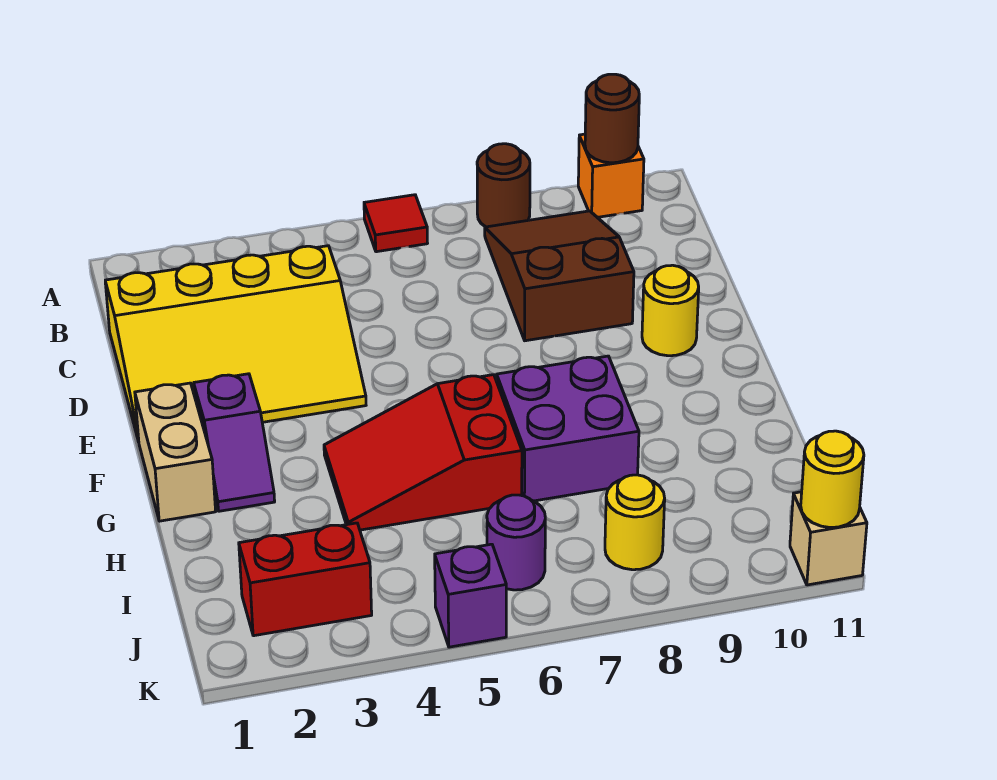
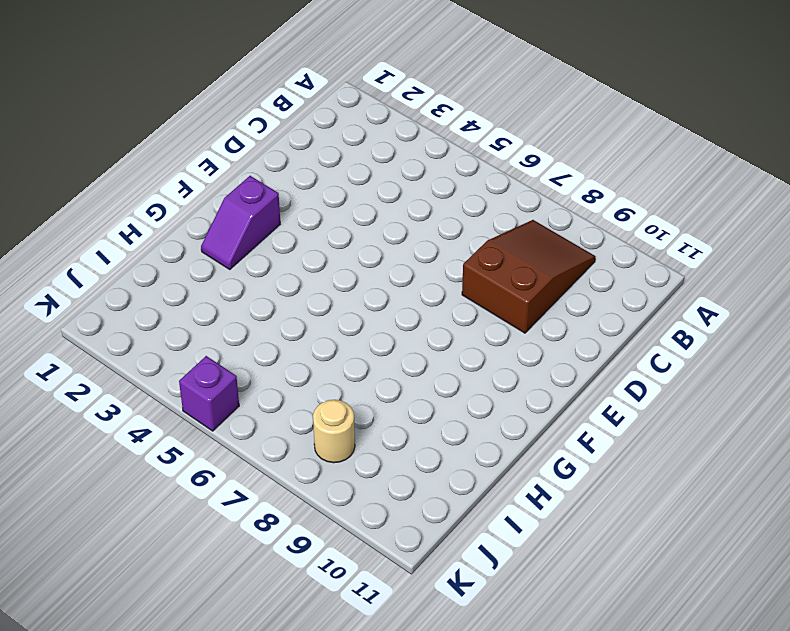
tan round brick J8 level 1 -> yellow round brick J8 level 1
none -> red tile A6 level 1
none -> brown round brick A8 level 1
none -> orange brick A10 level 1

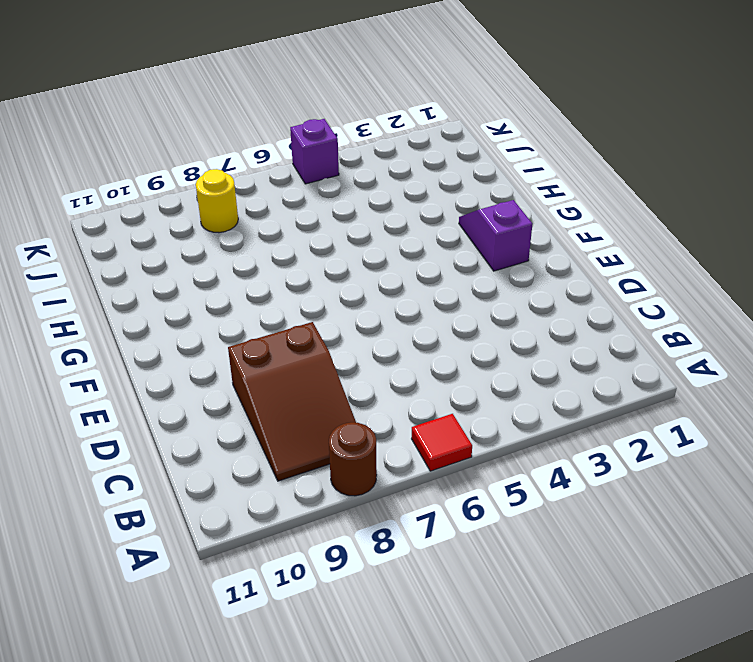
none -> orange brick A10 level 1
none -> yellow slope C1:E4 level 1 top C
none -> yellow round brick E10 level 1

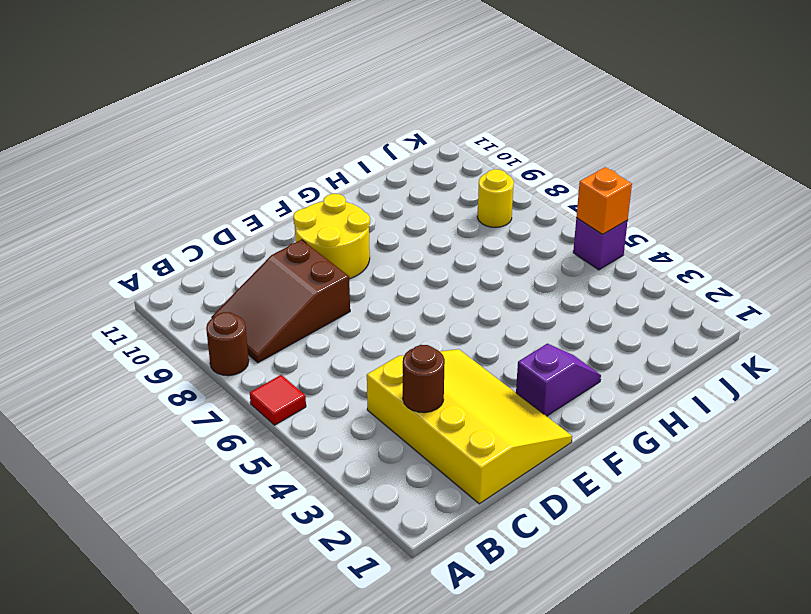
brown round brick C3 level 2 -> brown round brick A10 level 2
yellow round brick E9:F10 level 1 -> yellow round brick E10 level 1
orange brick K5 level 2 -> orange brick A10 level 1
none -> tan brick F1:G1 level 1
none -> red slope G4:H6 level 1 top 6
none -> purple brick G7:H8 level 1

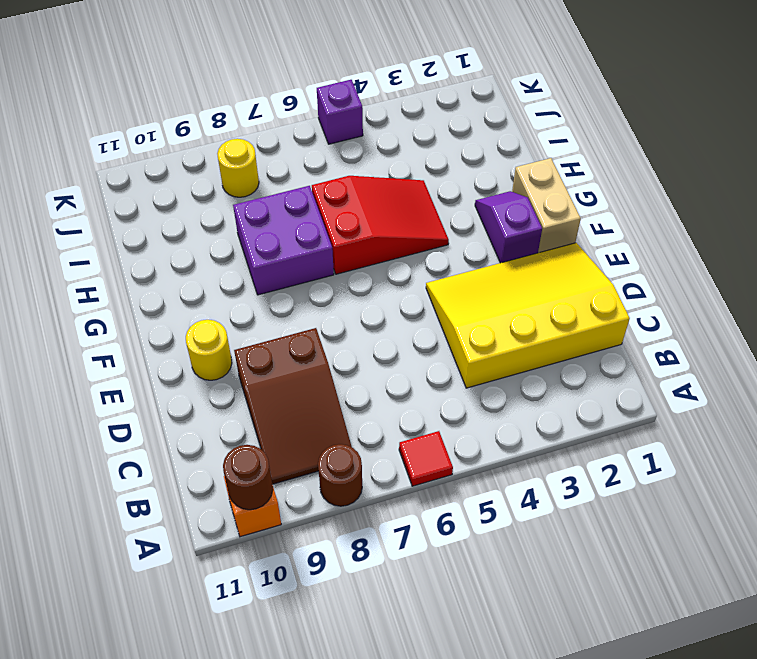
none -> red brick J2:J3 level 1
none -> purple round brick J6 level 1
none -> tan brick K11 level 1

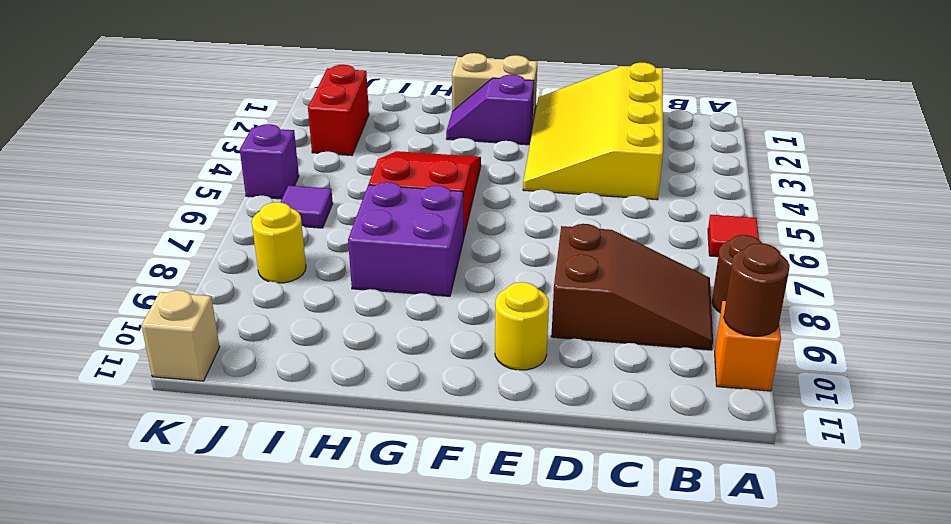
purple tile J6 level 1 -> purple round brick J6 level 1
none -> yellow round brick K11 level 2

